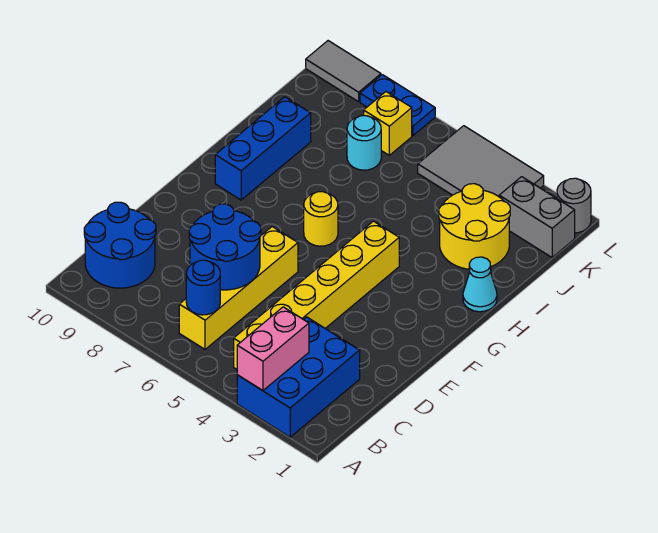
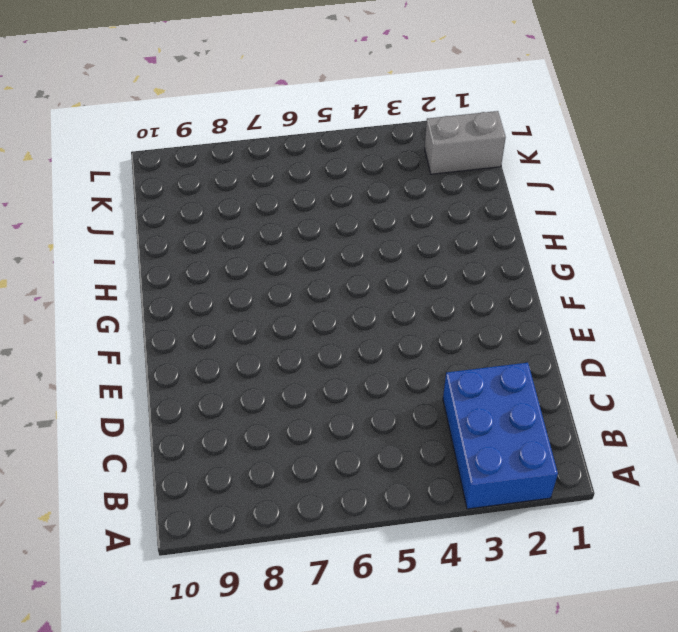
none -> yellow brick B4:G4 level 1
none -> yellow brick B6:E6 level 1
none -> blue round brick B9:C10 level 1

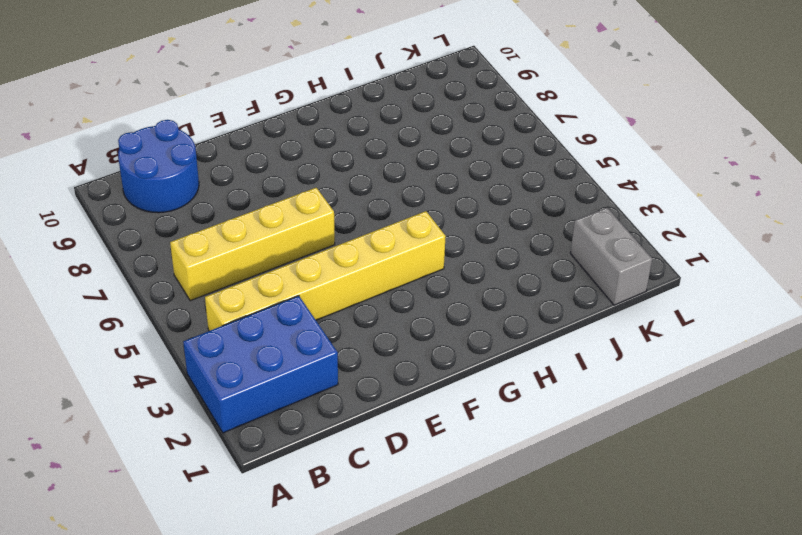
none -> yellow round brick G6 level 1
none -> blue brick G9:I9 level 1
none -> cyan cone H1 level 1

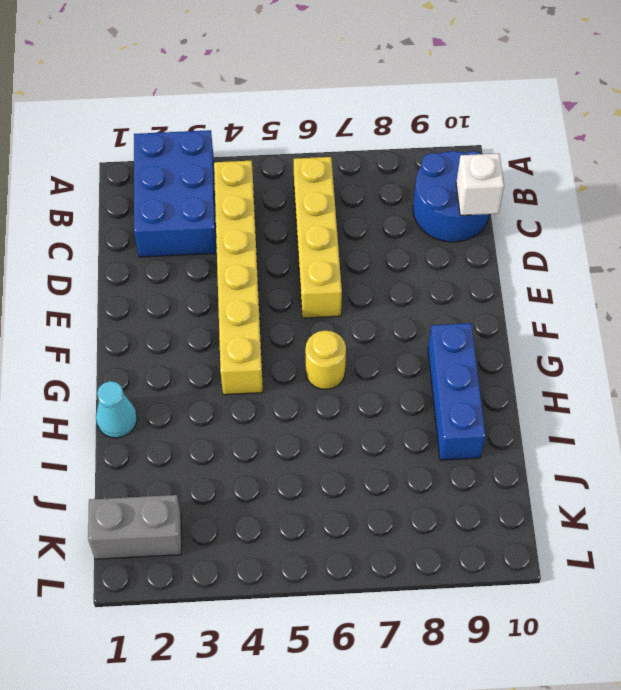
white brick C10 level 2 -> none
none -> yellow round brick I2:J3 level 1
none -> cyan round brick J7 level 1
none -> grey tile K3:L5 level 1

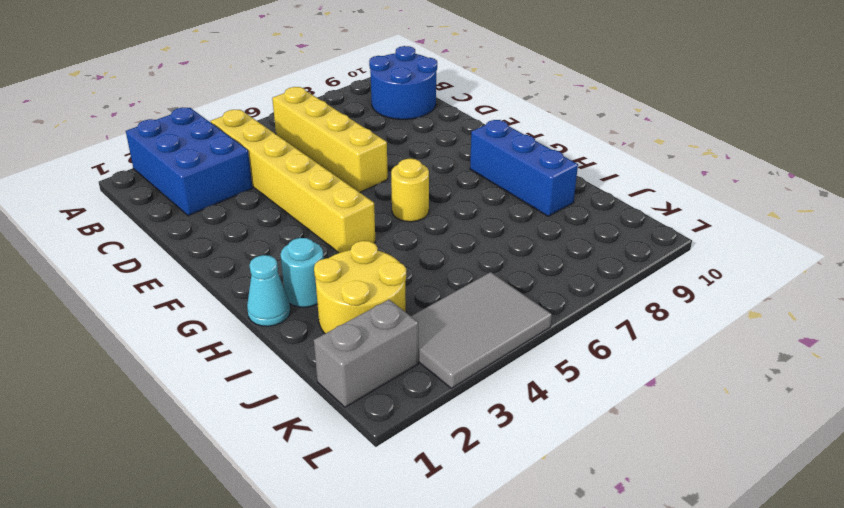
cyan round brick H2 level 1 -> cyan round brick J7 level 1
none -> yellow brick K7 level 1
none -> grey round brick L1 level 1
none -> blue plate L7:L8 level 1

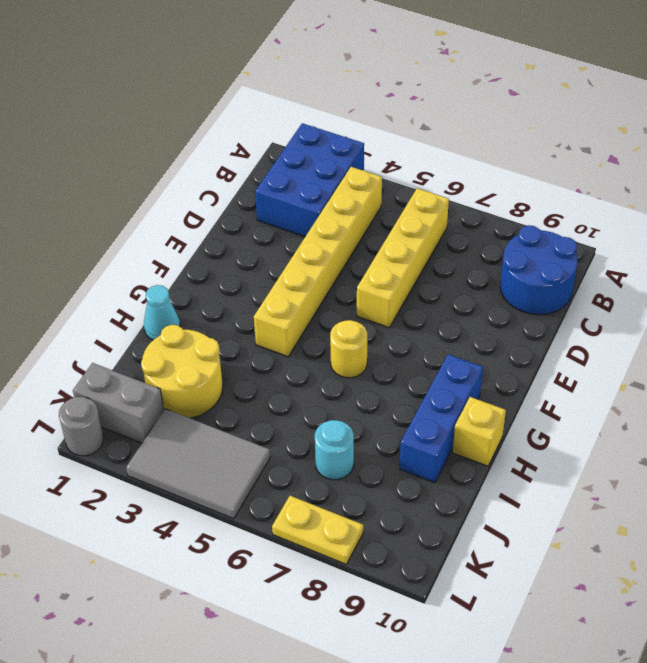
yellow brick H10 level 1 -> yellow brick K7 level 1
yellow plate L7:L8 level 1 -> blue plate L7:L8 level 1
none -> grey tile L9:L10 level 1
none -> pink brick A3:B3 level 2
none -> blue round brick B6 level 2

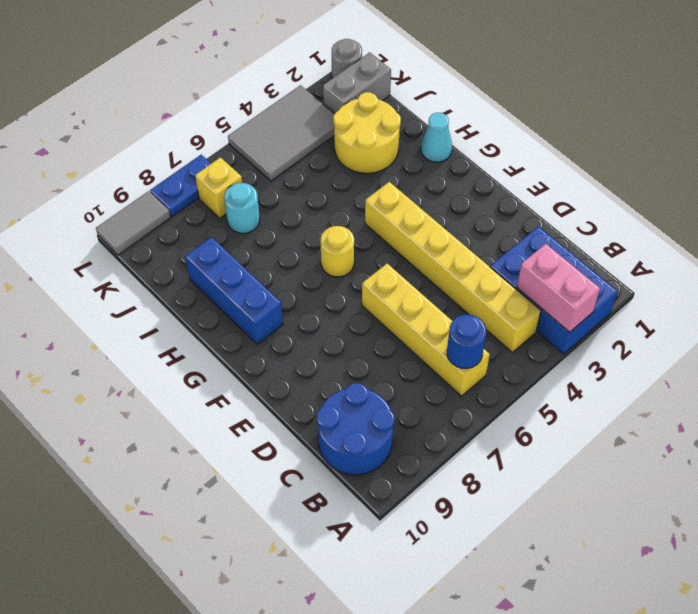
none -> blue round brick C6:D7 level 2

